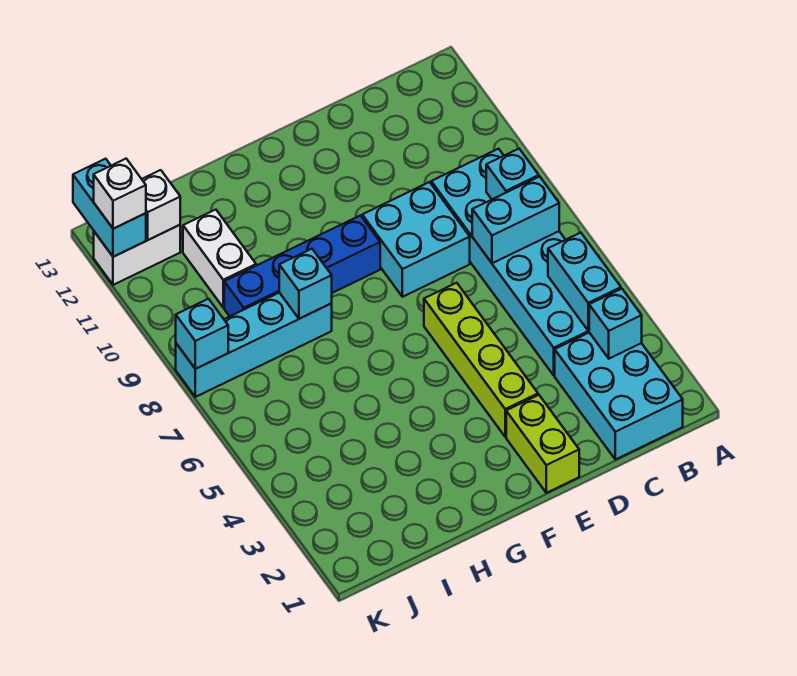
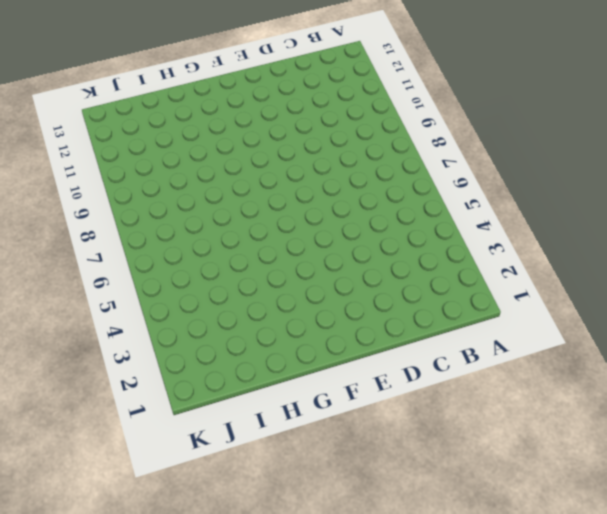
none -> cyan brick B1:C3 level 1
none -> cyan brick B4:C9 level 1
none -> cyan brick D8:E9 level 1

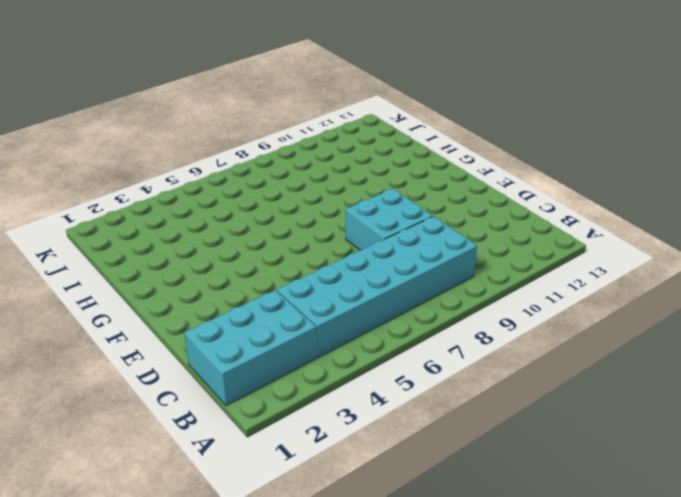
none -> lime brick E1:E2 level 1
none -> lime brick E3:E6 level 1
none -> blue brick F9:I9 level 1

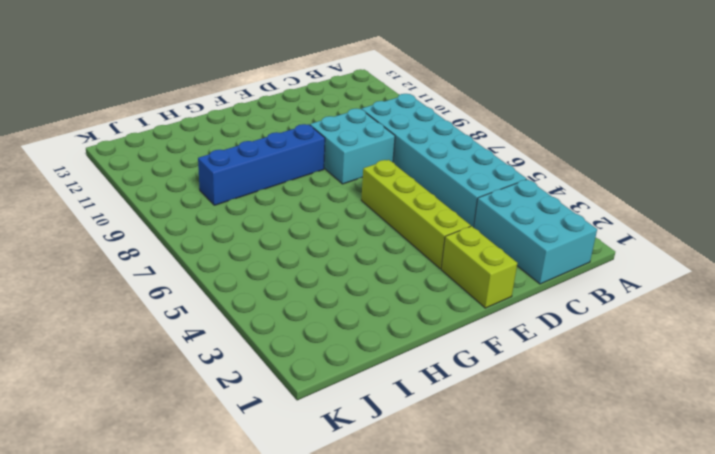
none -> cyan brick H8:K8 level 1
none -> white brick I10:I11 level 1
none -> white brick J12:K12 level 1

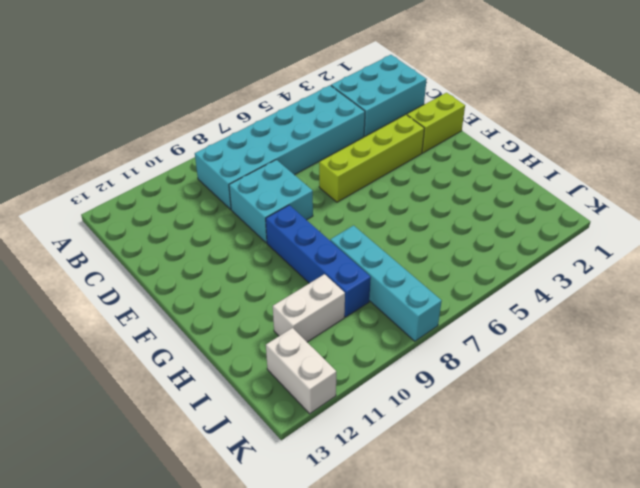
none -> cyan brick B3 level 2
none -> cyan brick B4:B5 level 2
none -> cyan brick B7:C7 level 2

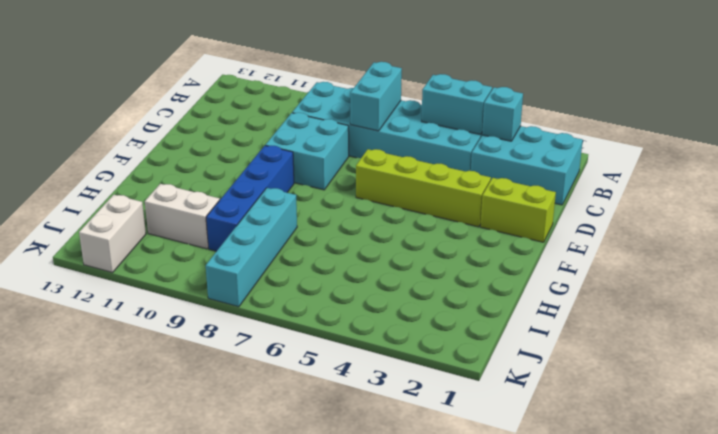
none -> cyan brick B8 level 2
none -> cyan brick H8 level 2
none -> white brick J12 level 2

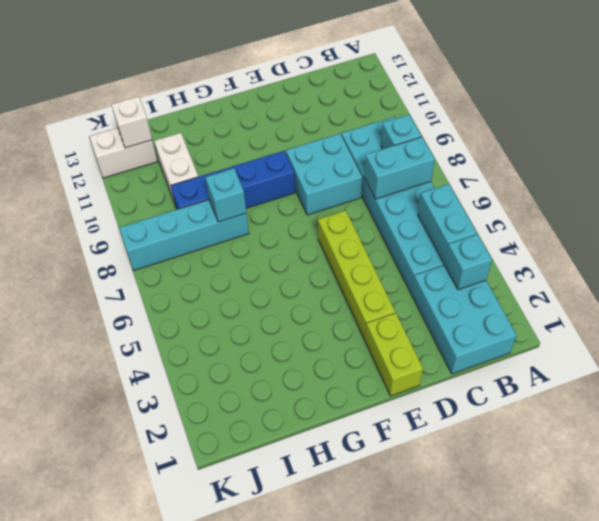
none -> cyan brick K8 level 2
none -> cyan brick K12:K13 level 2
none -> white brick K12 level 3

